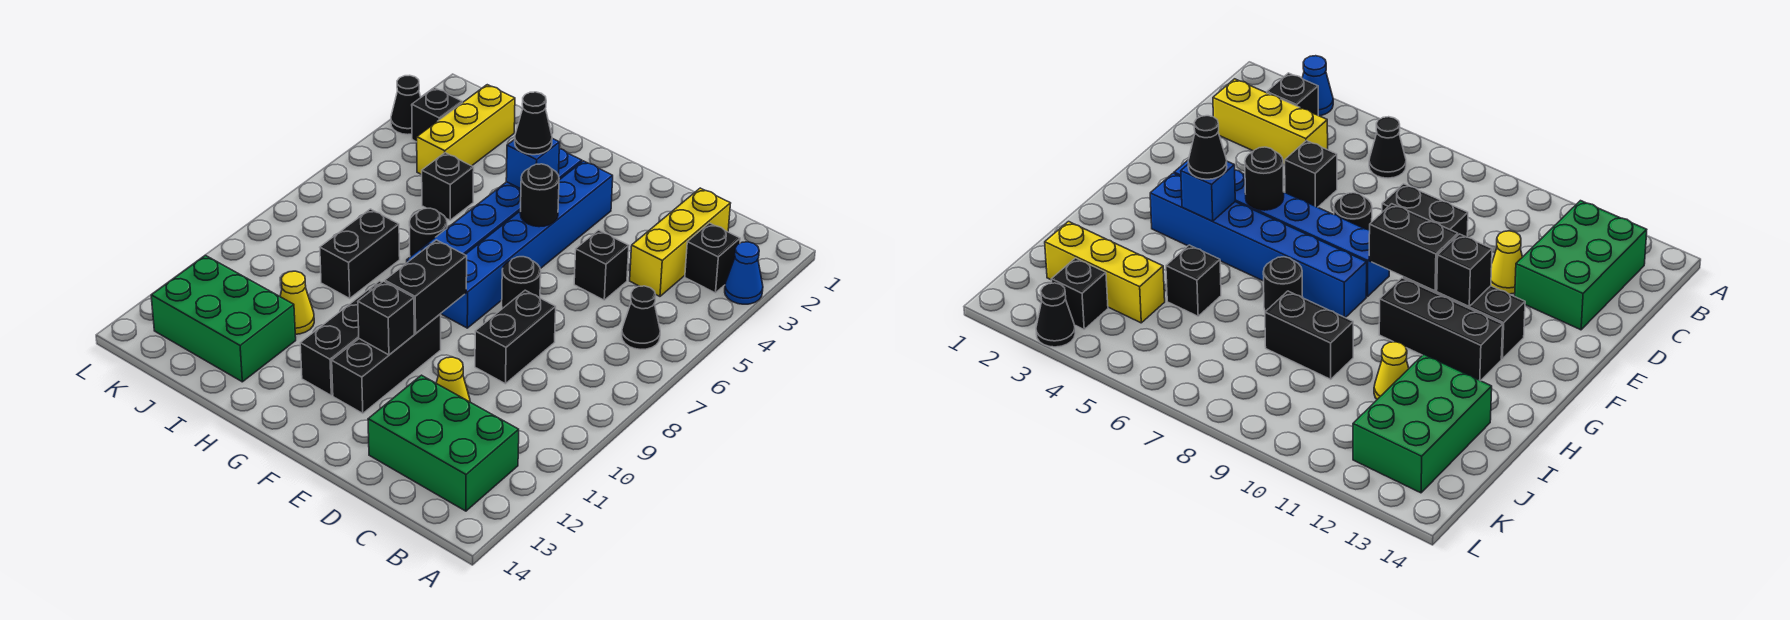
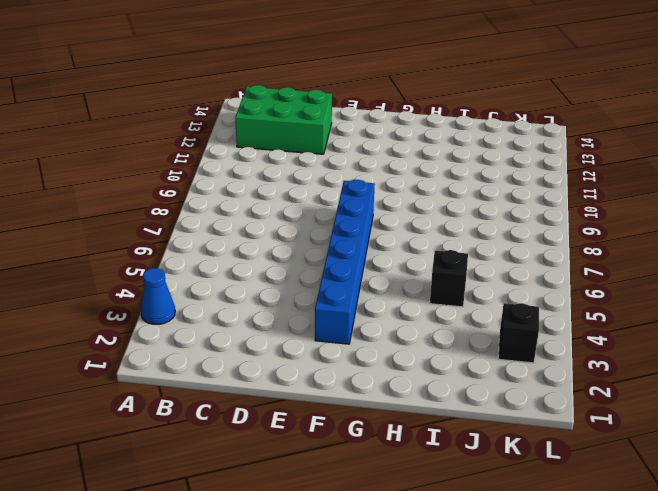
none -> black brick B3 level 1
none -> black cone B6 level 1
none -> yellow brick C2:C4 level 1

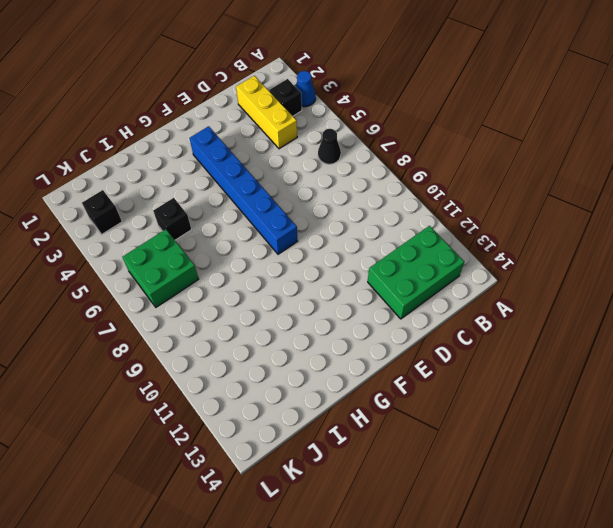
green brick J6:K7 level 1 -> none
none -> black brick D5 level 1
none -> black brick D8:D9 level 1
none -> yellow cone D11 level 1

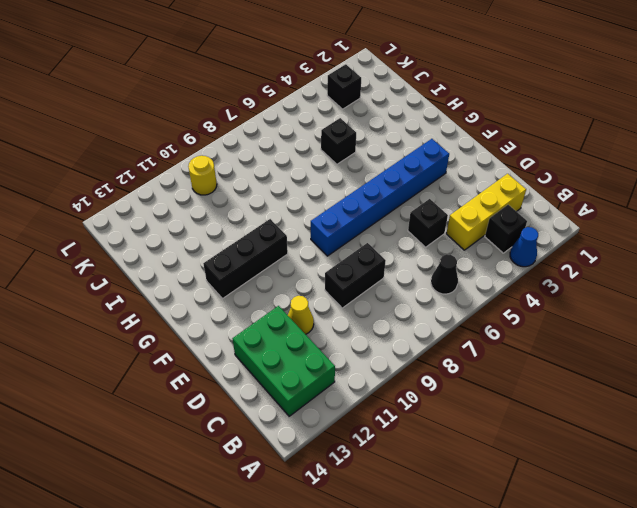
yellow round brick K10 level 1 -> none
none -> black round brick E7 level 1
none -> black brick F10:F12 level 1
none -> blue brick G3:G8 level 1

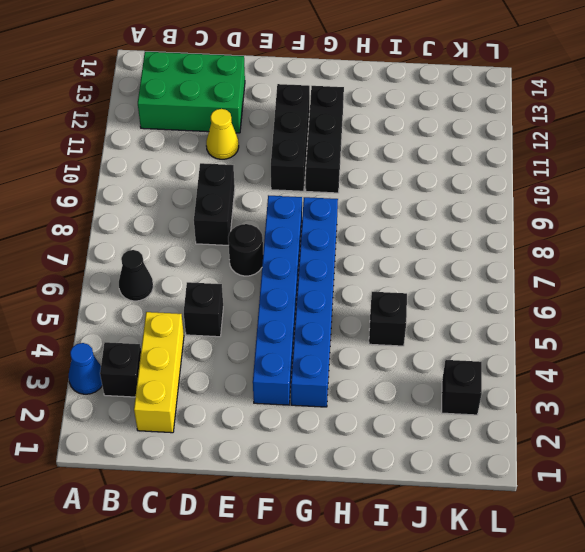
none -> black round brick H7 level 1
none -> black brick I8:I9 level 1
none -> yellow cone I11 level 1

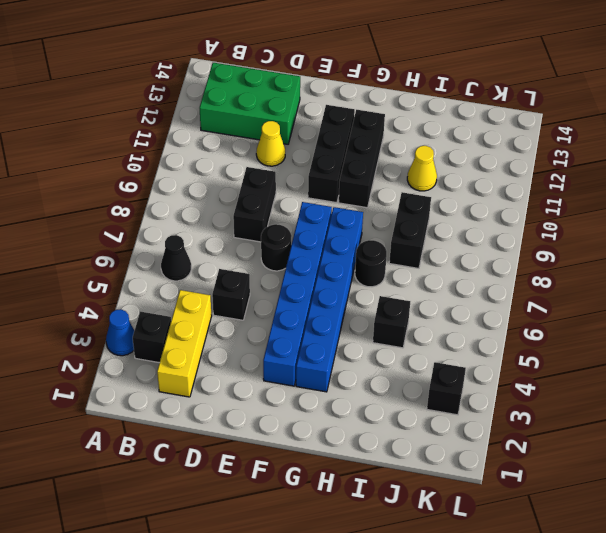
none -> green brick I12:K13 level 1
none -> yellow brick J2:J4 level 1
none -> black cone L3 level 1

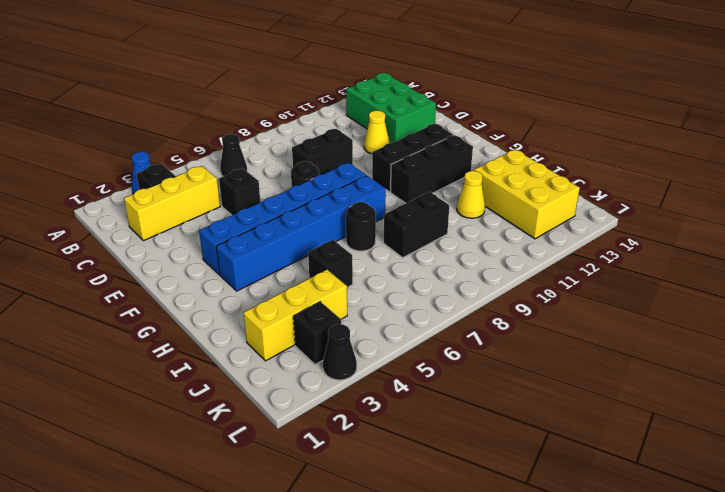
yellow brick I12:K13 level 1 -> green brick I12:K13 level 1
none -> black round brick F5 level 2
none -> black brick F9:F10 level 2
none -> black brick F11 level 2

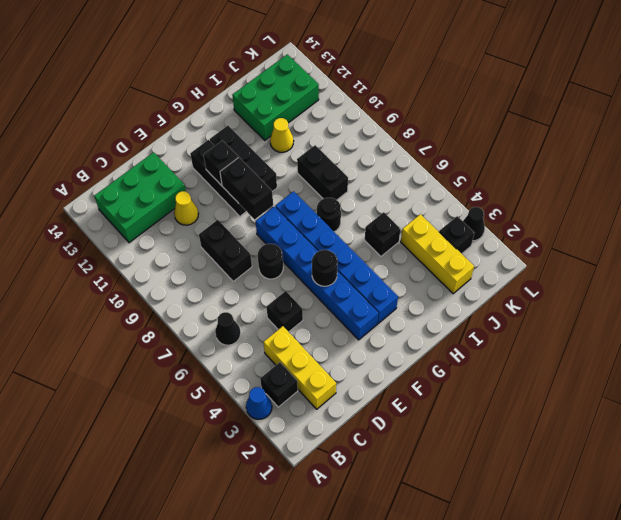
none -> blue brick G4 level 2
none -> black cone G4 level 3

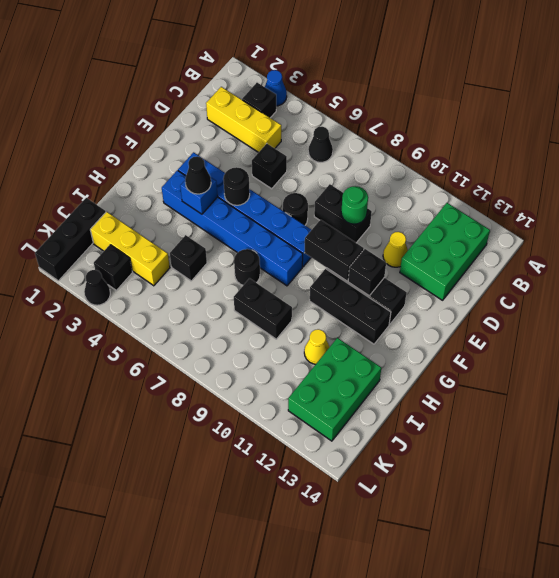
green round brick D9 level 2 -> none
black brick J1:L1 level 1 -> none

